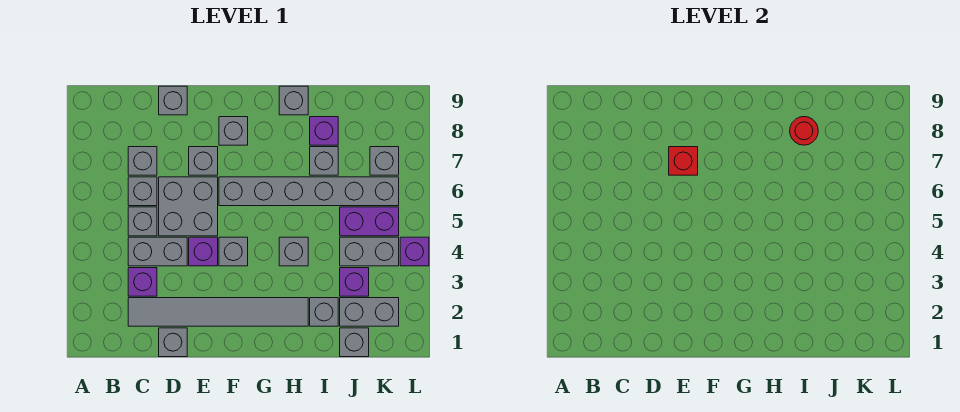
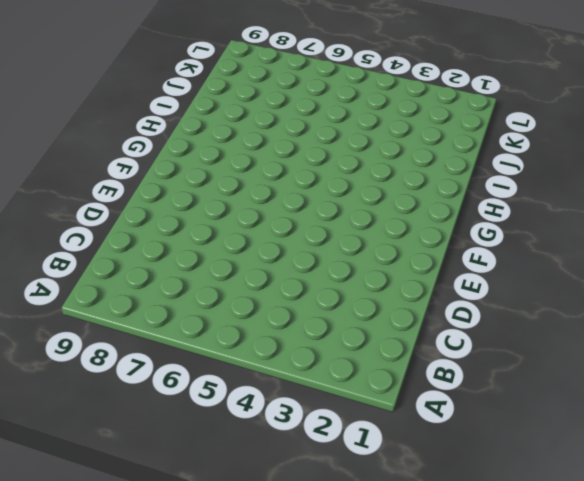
none -> grey tile C2:H2 level 1
none -> purple brick C3 level 1
none -> grey brick C4:D4 level 1

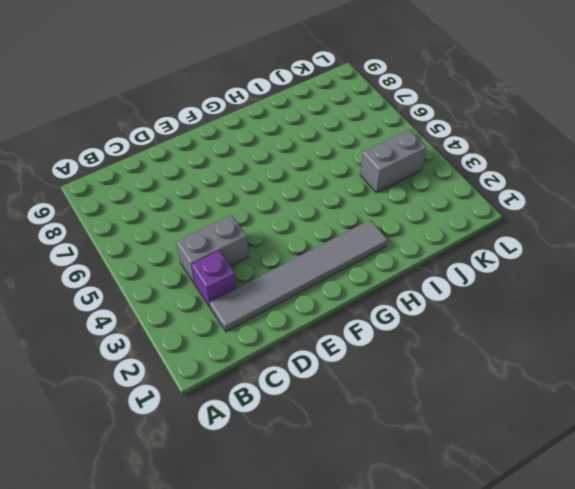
none -> grey brick C5 level 1
none -> grey brick C6 level 1
none -> grey brick C7 level 1

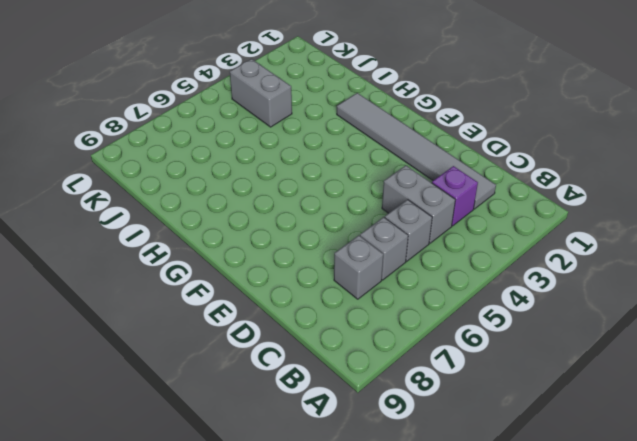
none -> grey brick D1 level 1
none -> grey brick D5:E6 level 1
none -> grey brick D9 level 1

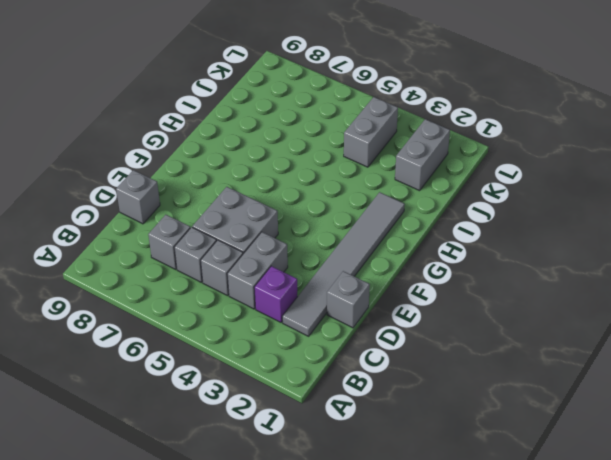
none -> purple brick E4 level 1
none -> grey brick E7 level 1
none -> grey brick F4 level 1

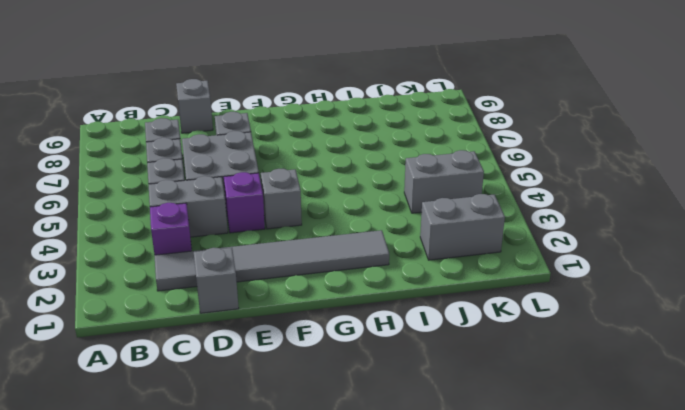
none -> grey brick F6:K6 level 1
none -> grey brick F8 level 1
none -> grey brick H4 level 1

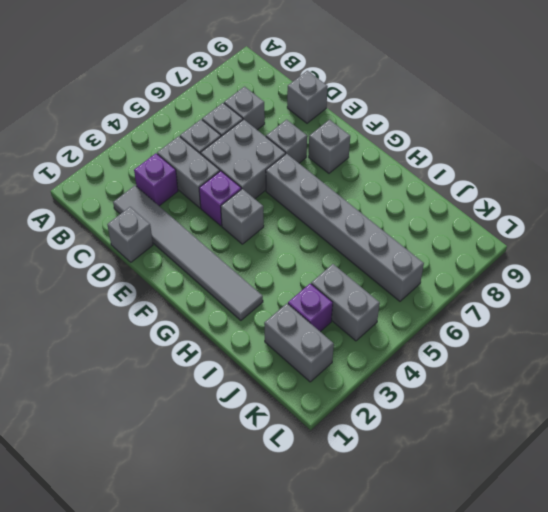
none -> grey brick H4 level 1
none -> grey brick H9 level 1
none -> grey brick I2 level 1

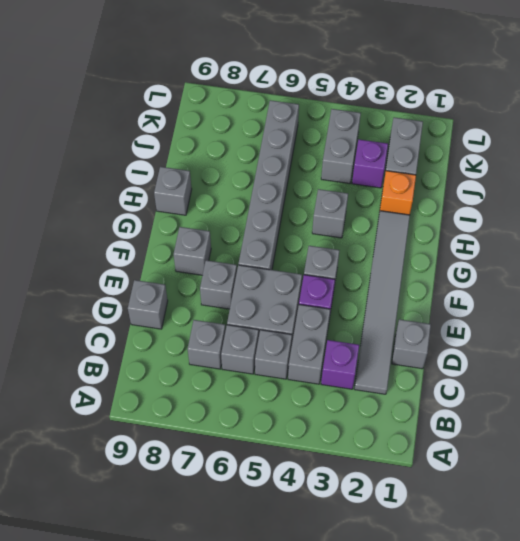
orange brick I2 level 1 -> grey brick I2 level 1
none -> grey brick I7 level 1
none -> purple brick I8 level 1
none -> grey brick J1 level 1

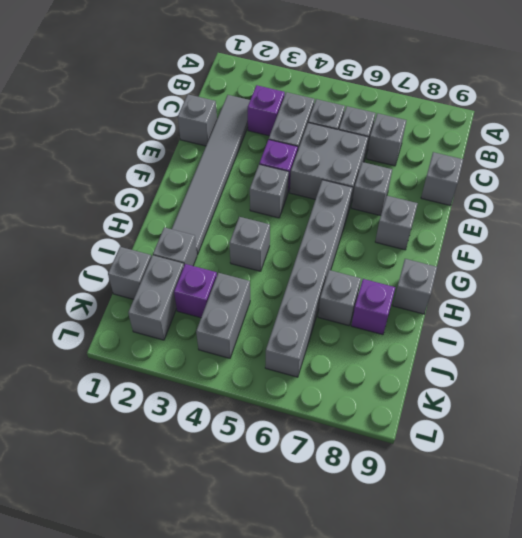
none -> purple brick J5:K5 level 1
none -> grey brick K7 level 1
none -> purple brick L4 level 1

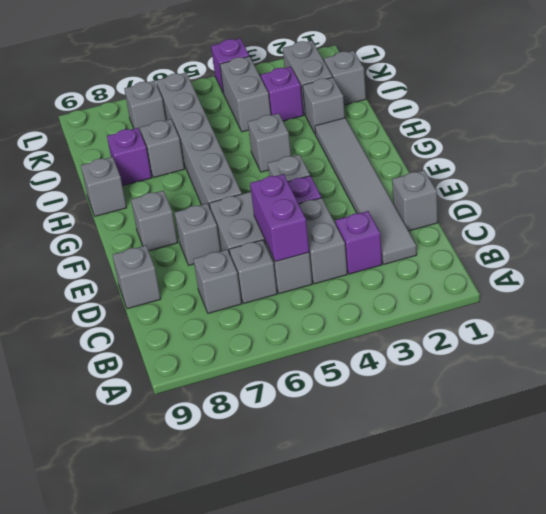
purple brick C5:D5 level 2 -> purple brick J5:K5 level 1
none -> red brick E7 level 2
none -> red round brick I8 level 2

